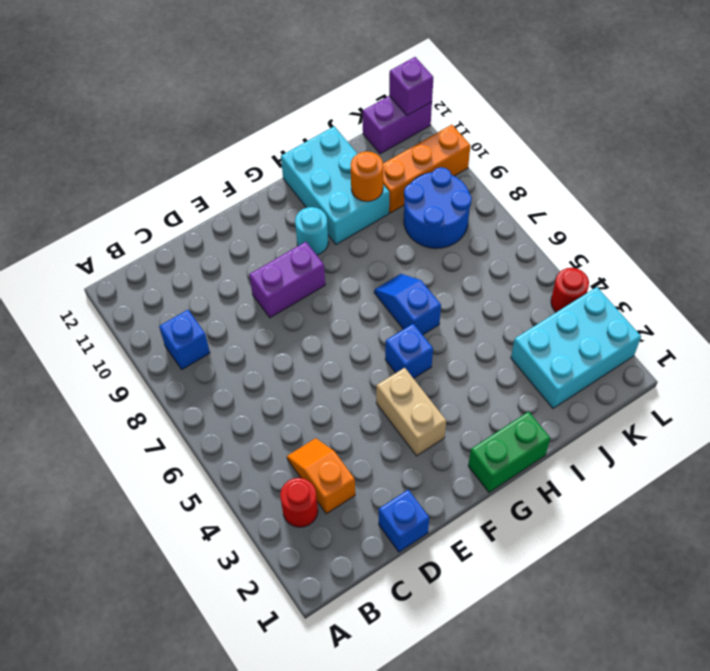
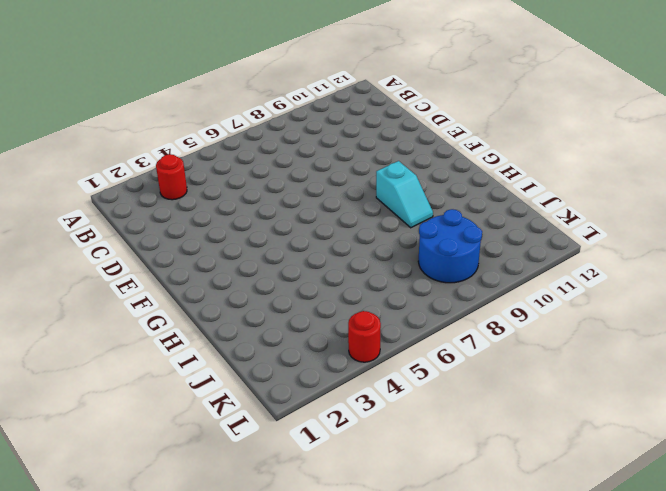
cyan slope G9:H9 level 1 top G -> none
none -> blue brick B9 level 1
none -> orange slope C3:C4 level 1 top 3
none -> blue brick D1 level 1

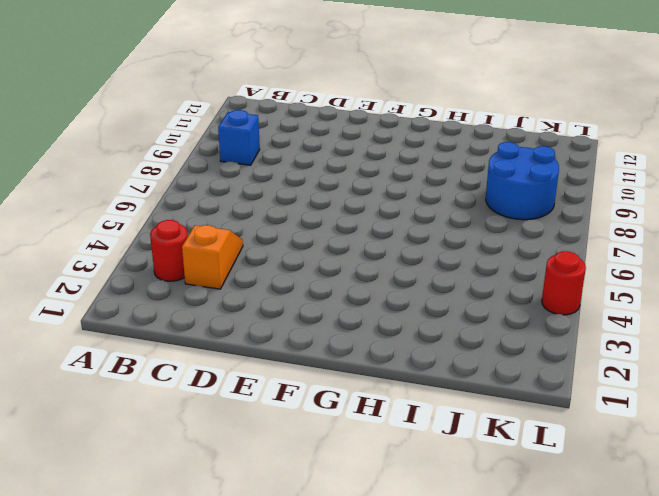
none -> blue brick D1 level 1
none -> purple brick E9:F9 level 1
none -> tan brick F3:F4 level 1

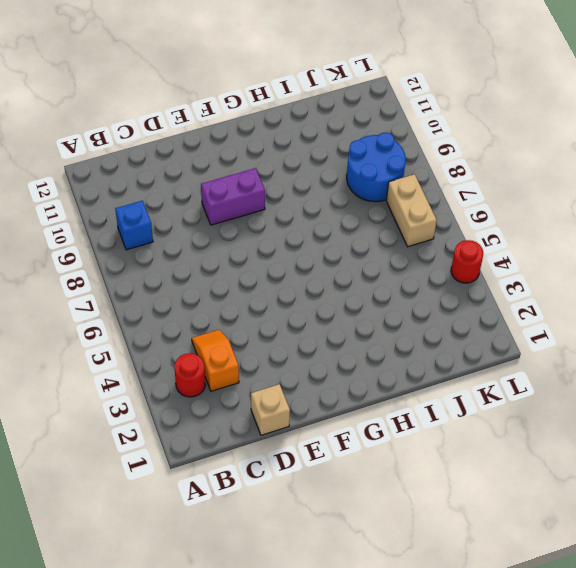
tan brick D1 level 1 -> blue brick D1 level 1
tan brick K6:K7 level 1 -> tan brick F3:F4 level 1
none -> green brick G1:H1 level 1
none -> blue brick G5 level 1
none -> cyan round brick G10 level 1

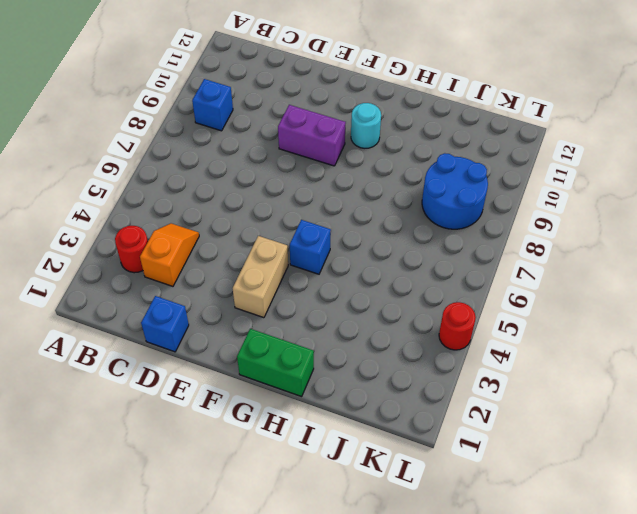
none -> blue slope H6:H7 level 1 top 6
none -> cyan brick H10:I12 level 1
none -> cyan brick J2:L3 level 1

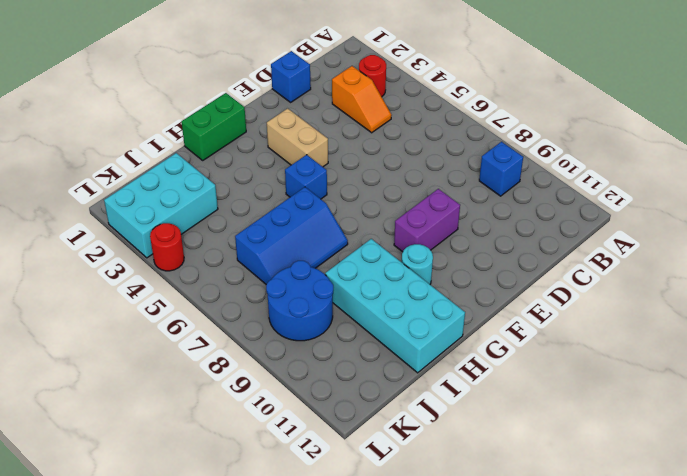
blue slope H6:J7 level 1 top 6 -> blue slope H6:H7 level 1 top 6
cyan brick H9:I12 level 1 -> cyan brick H10:I12 level 1
none -> orange brick J10:L10 level 1
none -> purple brick K12:L12 level 1
none -> orange round brick I10 level 2

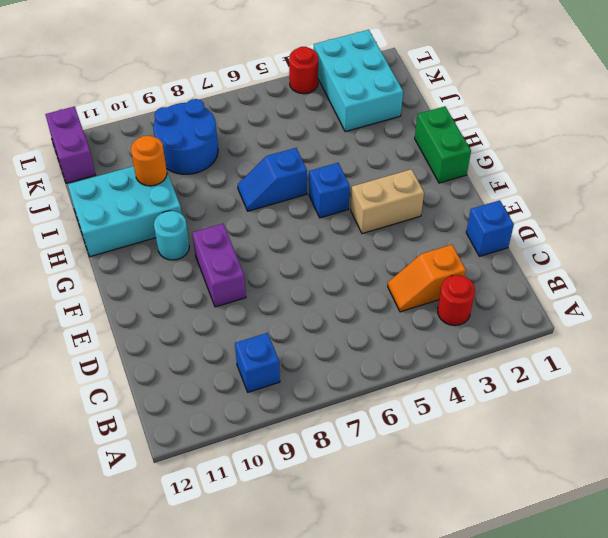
none -> orange brick J10:L10 level 1
none -> purple brick L12 level 2

